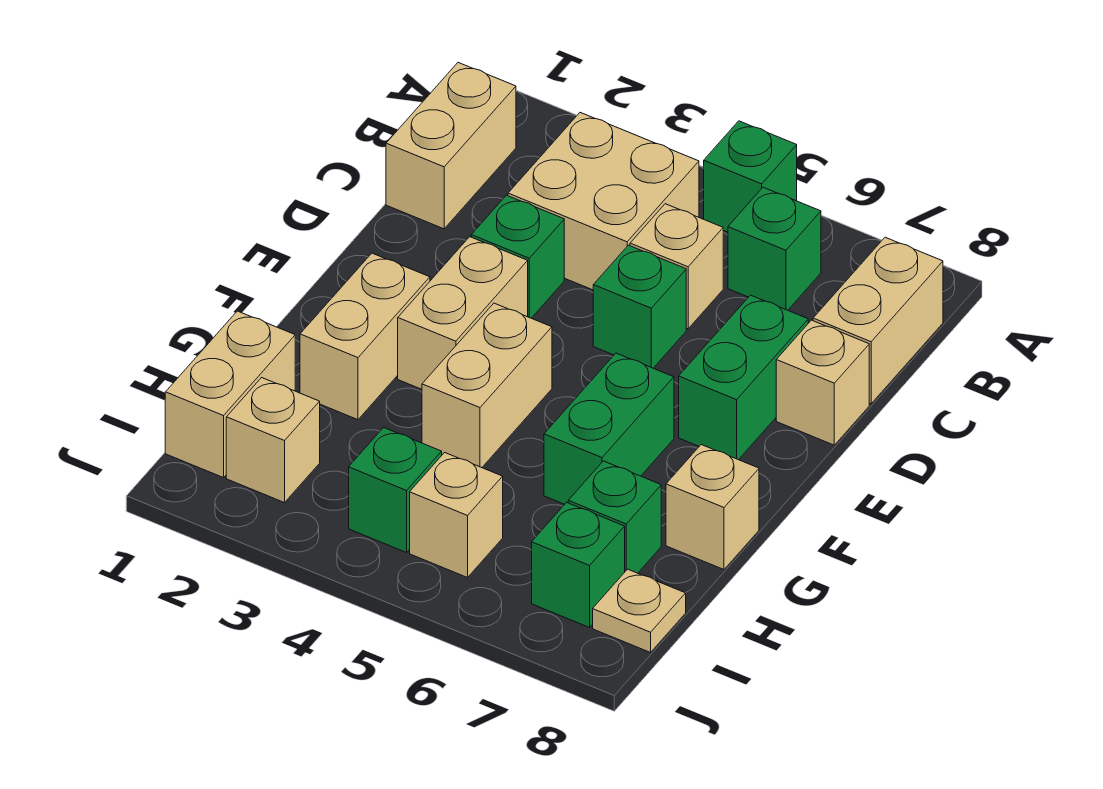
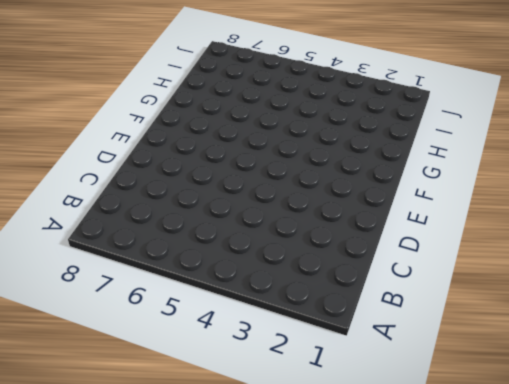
none -> green brick A5 level 1
none -> tan brick B1:C1 level 1
none -> tan brick B3:C4 level 1

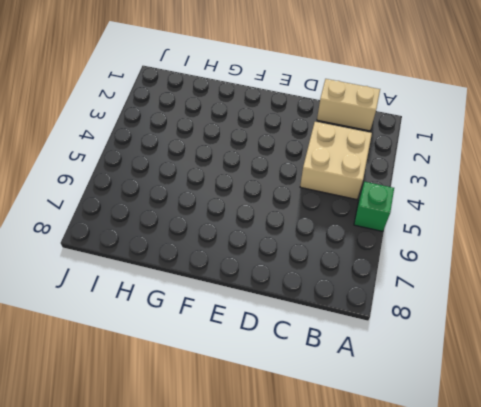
none -> green brick B6 level 1
none -> tan brick B8:C8 level 1
none -> tan brick C5 level 1

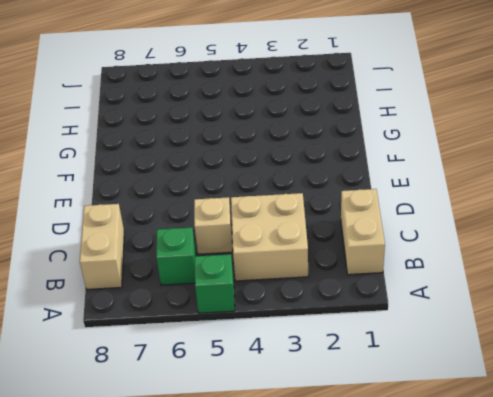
none -> green brick D3 level 1
none -> green brick D5 level 1
none -> green brick D7:E7 level 1

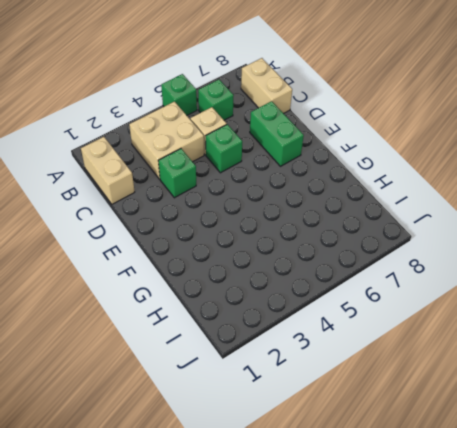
none -> tan brick D8 level 1
none -> tan brick E3:F3 level 1
none -> tan brick F2:G2 level 1

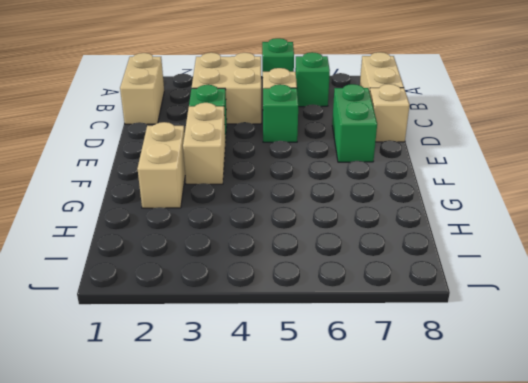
none -> tan brick F4:G4 level 1
none -> green brick F6:G6 level 1
none -> tan brick G8 level 1

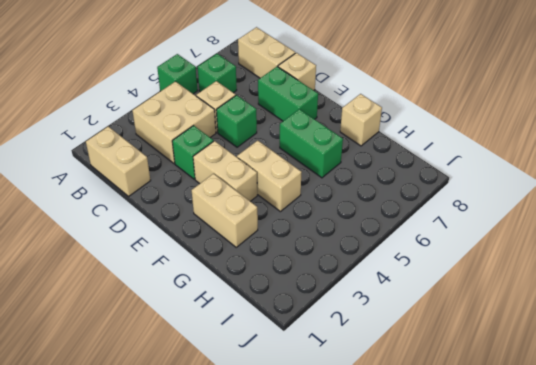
none -> tan brick H1:I1 level 1
none -> green brick H7 level 1
none -> tan brick I2 level 1

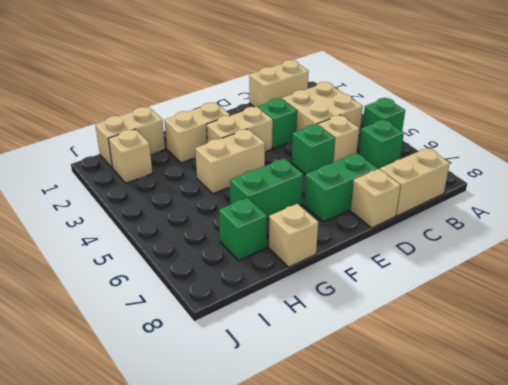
none -> green brick I4 level 1
none -> tan brick I5 level 1
none -> green brick I7 level 1

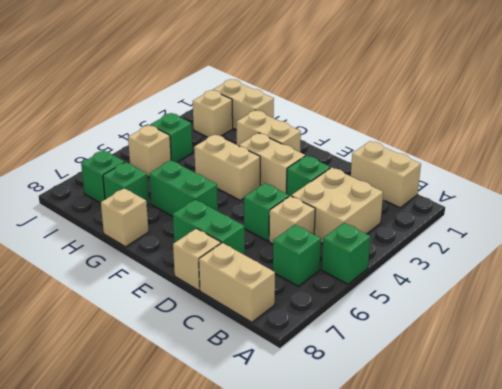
none -> tan plate I8 level 1

